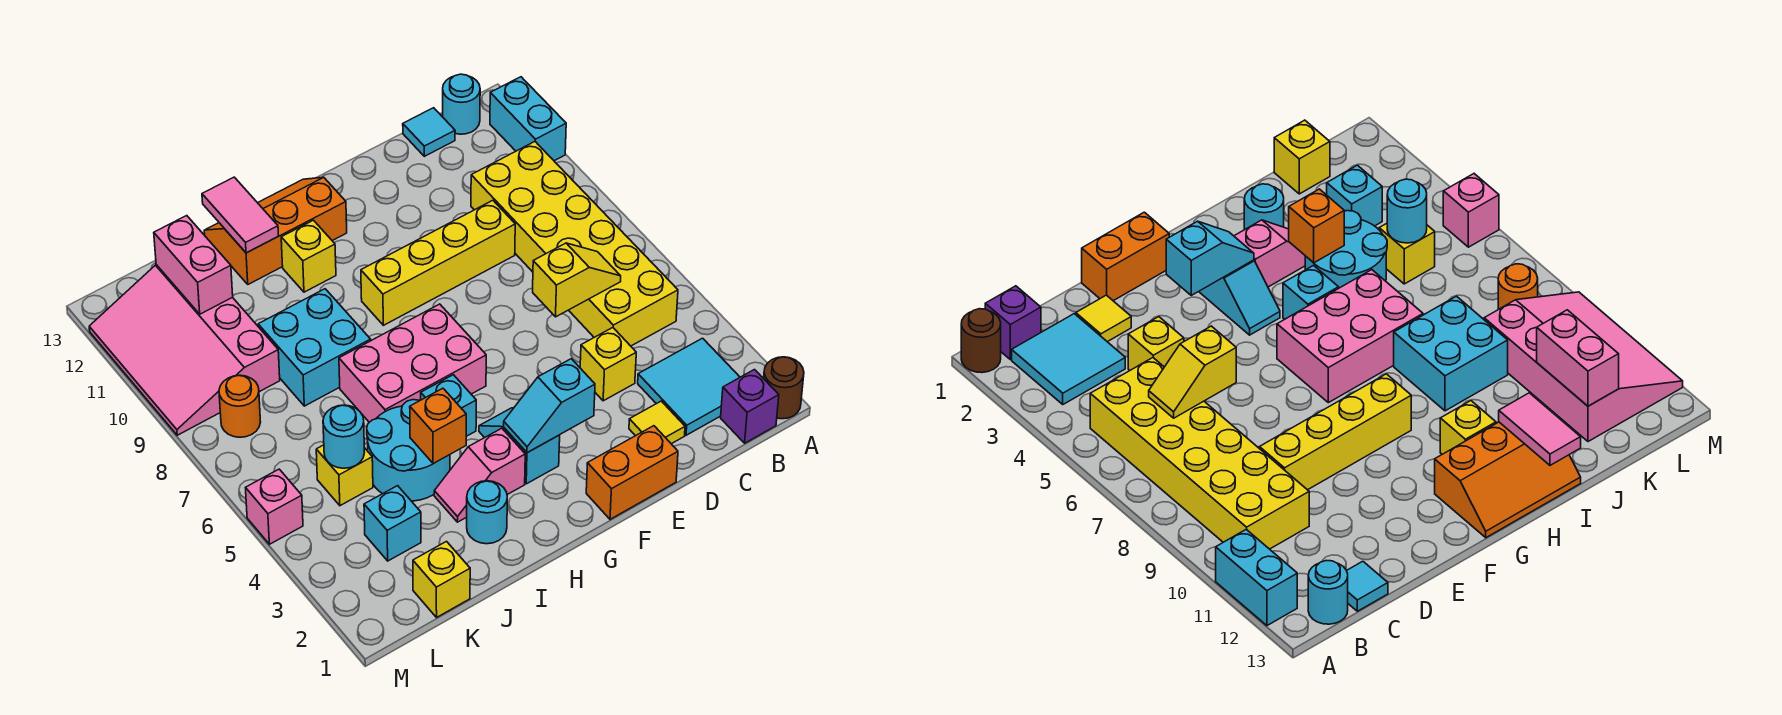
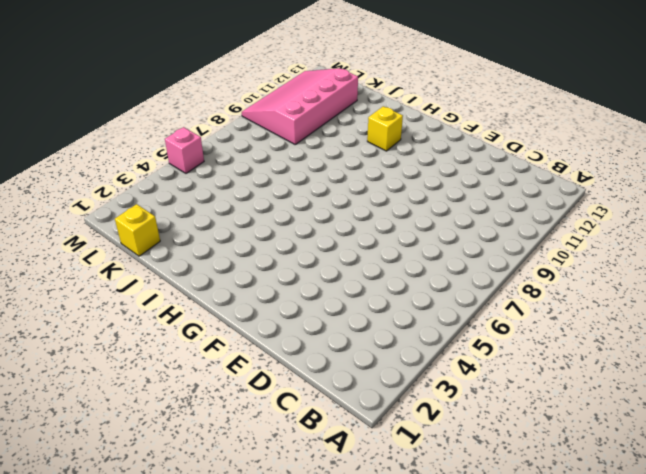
none -> brown round brick A1 level 1
none -> cyan brick A11:A12 level 1
none -> purple brick B1 level 1
none -> cyan tile B2:C3 level 1

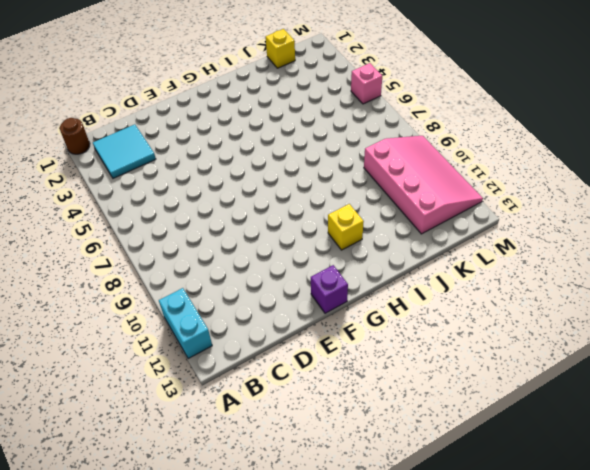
purple brick F13 level 1 -> purple brick B1 level 1
none -> yellow brick B5:C10 level 1
none -> cyan round brick B13 level 1
none -> cyan tile C13 level 1
none -> yellow tile D2 level 1

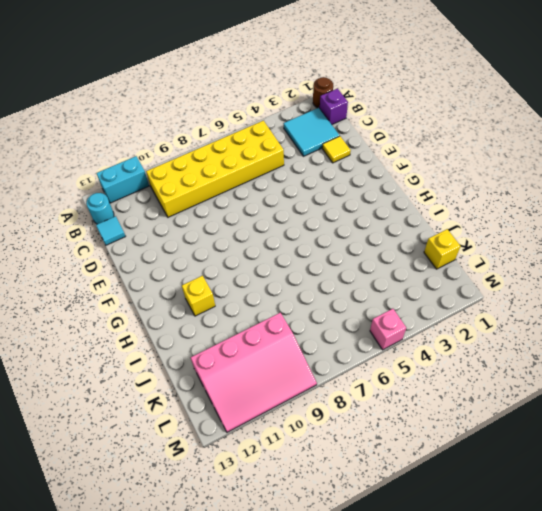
none -> yellow brick D4 level 1
none -> yellow brick D9:G9 level 1
none -> orange brick E1:F1 level 1
none -> cyan slope G3:G4 level 1 top 3

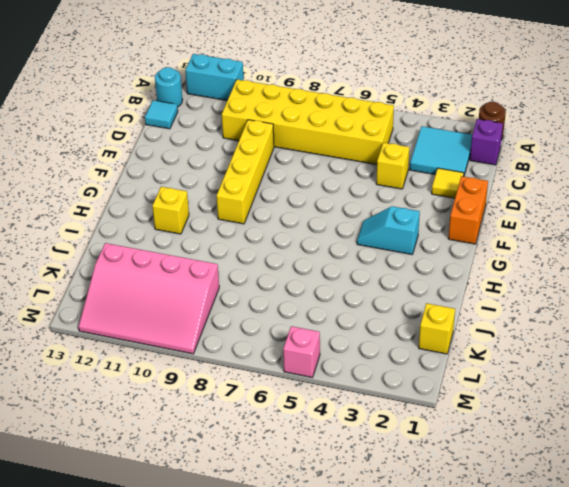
none -> pink brick G6:I7 level 1
none -> orange slope G12:I13 level 1 top 12
none -> pink slope H3:I3 level 1 top H
none -> cyan brick H5 level 1

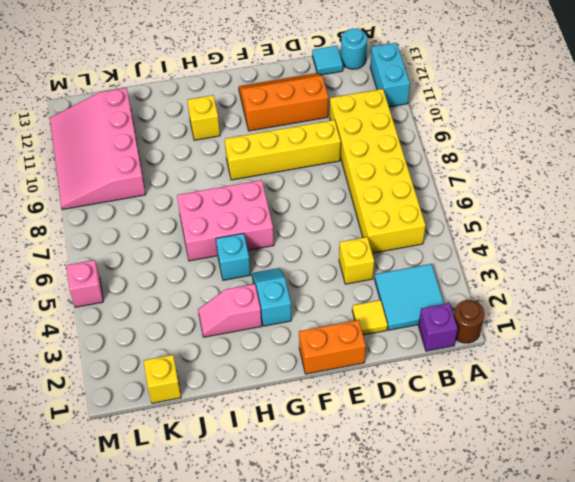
orange slope D11:F12 level 1 top 11 -> orange slope G12:I13 level 1 top 12
none -> cyan round brick I2 level 1
none -> cyan round brick I4:J5 level 1
none -> cyan brick I8:J9 level 1
none -> cyan brick K3 level 1

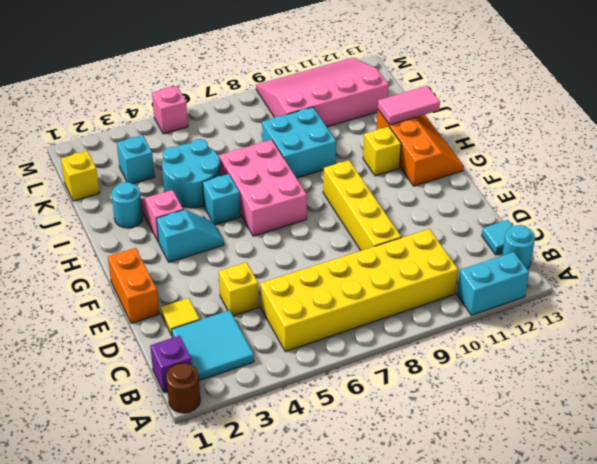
none -> yellow brick K5 level 1
none -> orange round brick L8 level 1
none -> yellow slope C6:D6 level 2 top D
none -> cyan slope F3:G3 level 2 top F

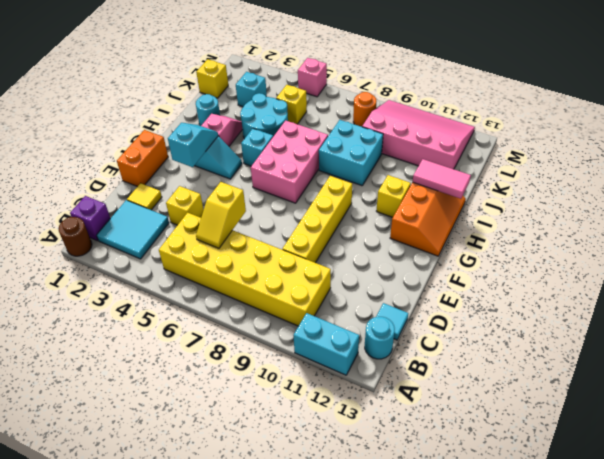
none -> orange brick I4 level 2
none -> cyan round brick K5 level 2
none -> pink brick K11:K12 level 2

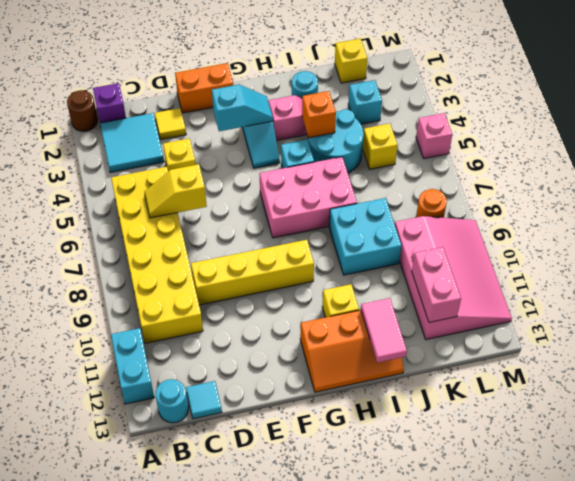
none -> cyan round brick K5 level 2

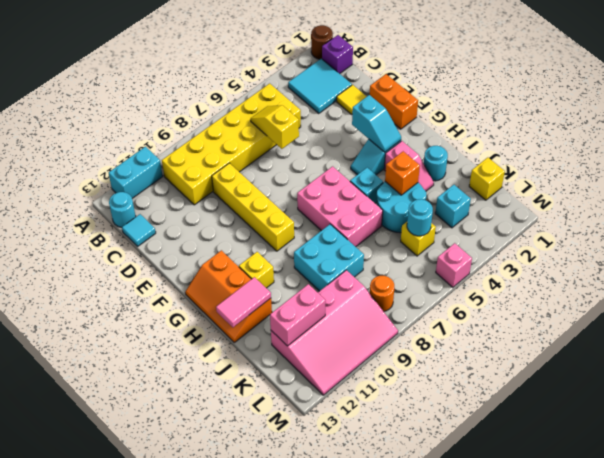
none -> yellow brick D4 level 1

